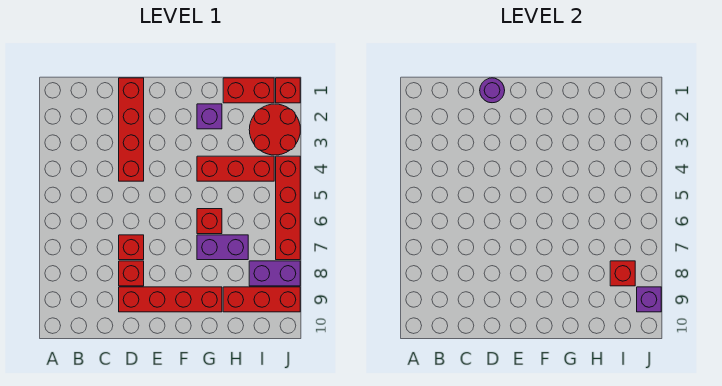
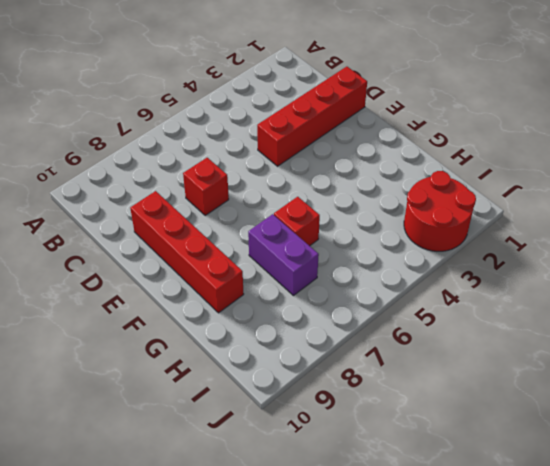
none -> red brick D8 level 1
none -> purple brick G2 level 1
none -> red brick G4:I4 level 1

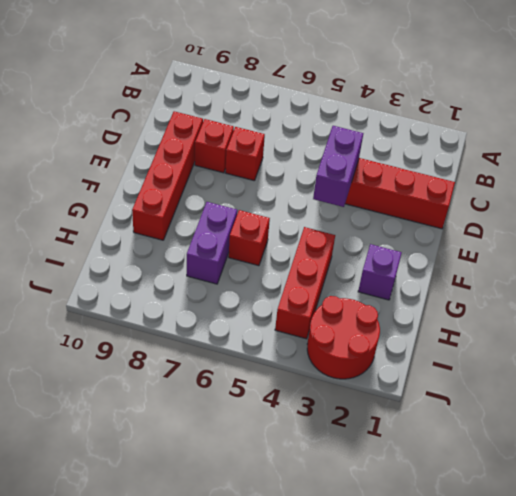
purple brick D4:E4 level 2 -> purple brick I8:J8 level 1
none -> red brick H1:I1 level 1
none -> red brick H9:J9 level 1
none -> red brick J1 level 1

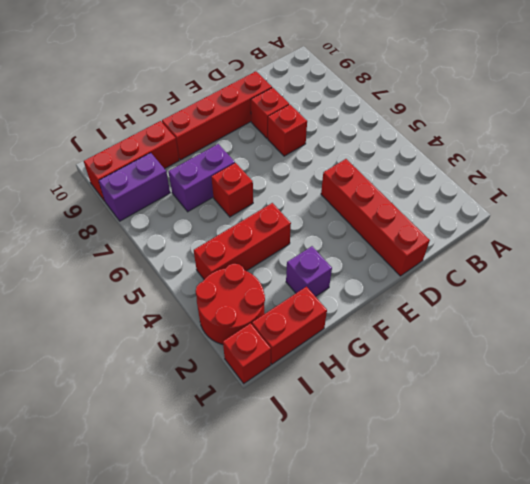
none -> red brick J4:J7 level 1
none -> purple round brick D1 level 2
none -> red brick I8 level 2

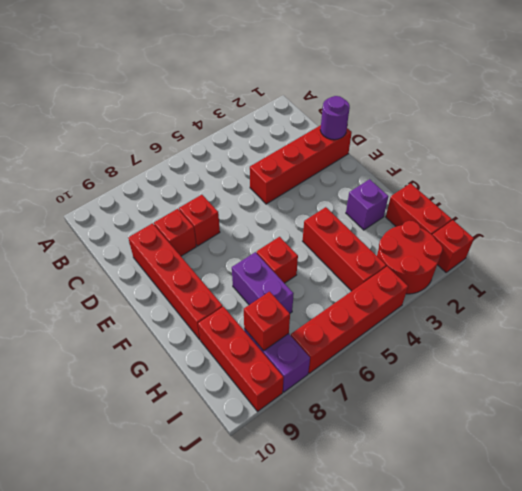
none -> purple brick J9 level 2

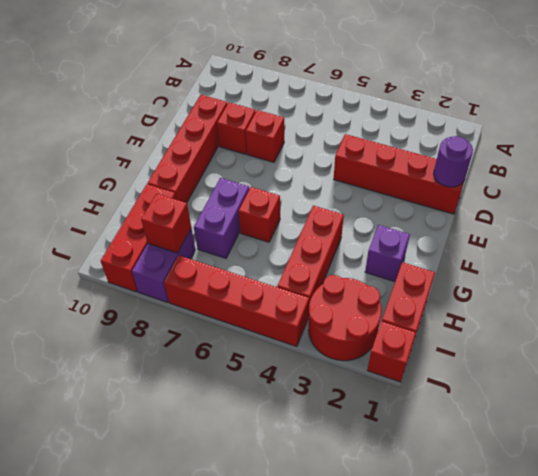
none -> purple brick J9 level 2

